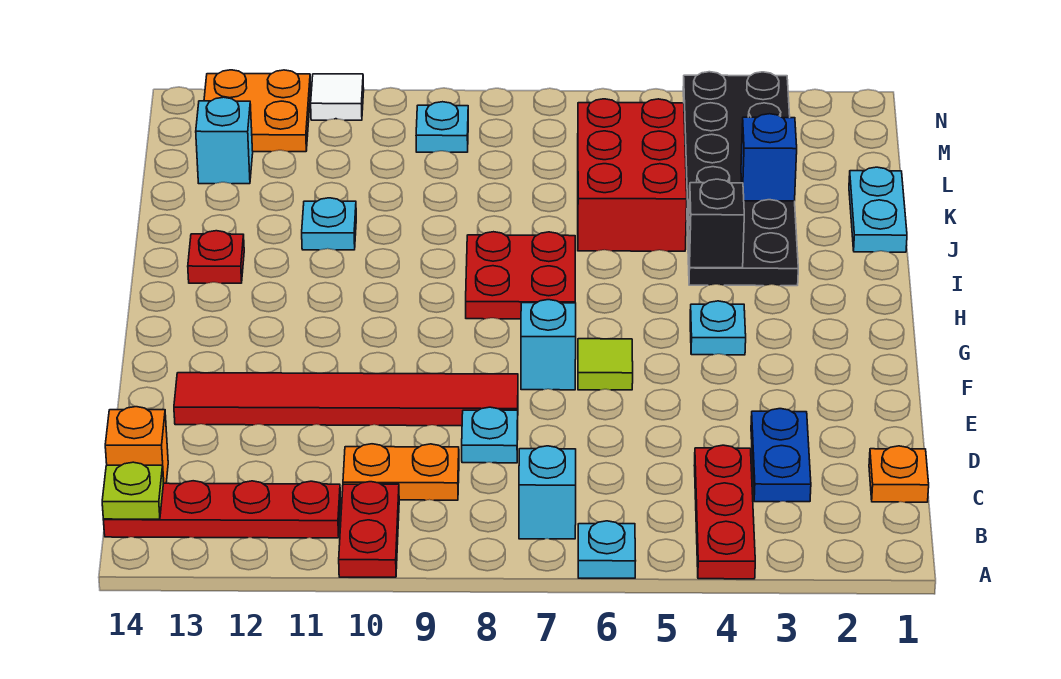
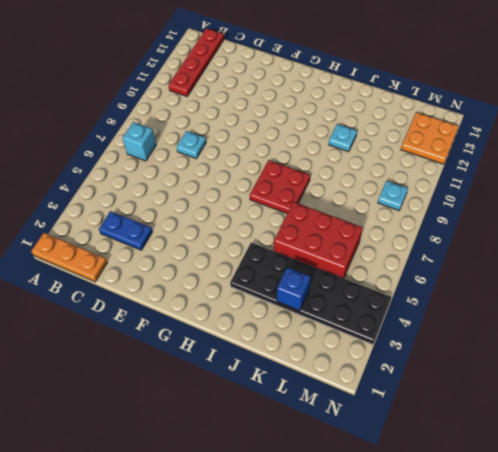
orange plate A1:C1 level 1 -> orange plate C1 level 1
none -> red plate A4:C4 level 1
none -> cyan plate A6 level 1
none -> red plate A10:B10 level 1

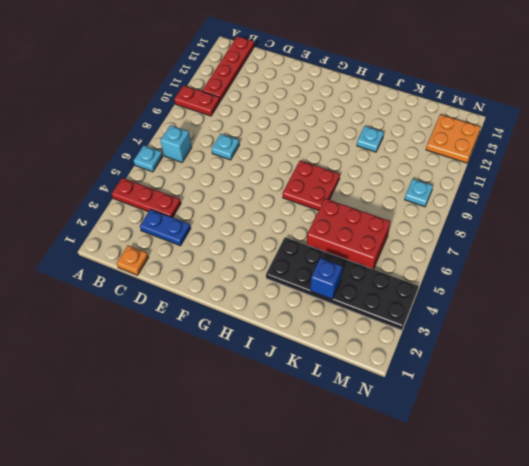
none -> orange plate C9:C10 level 1
none -> orange brick C14 level 1
none -> red tile E8:E13 level 1

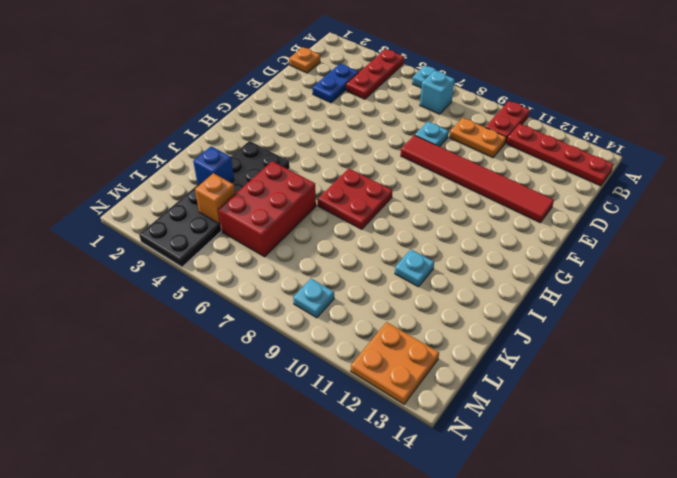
orange brick L4 level 2 -> orange brick C14 level 1
none -> lime tile F6 level 1
none -> cyan brick F7 level 1
none -> cyan plate G4 level 1

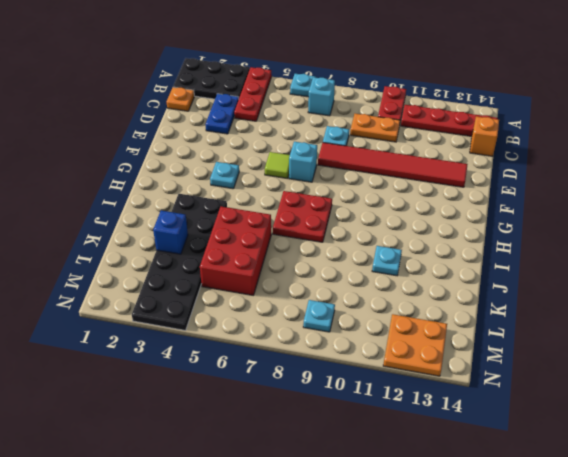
black plate A1:B3 level 1 -> none
none -> red plate I13 level 1
none -> cyan plate J1:K1 level 1
none -> cyan brick L13 level 1

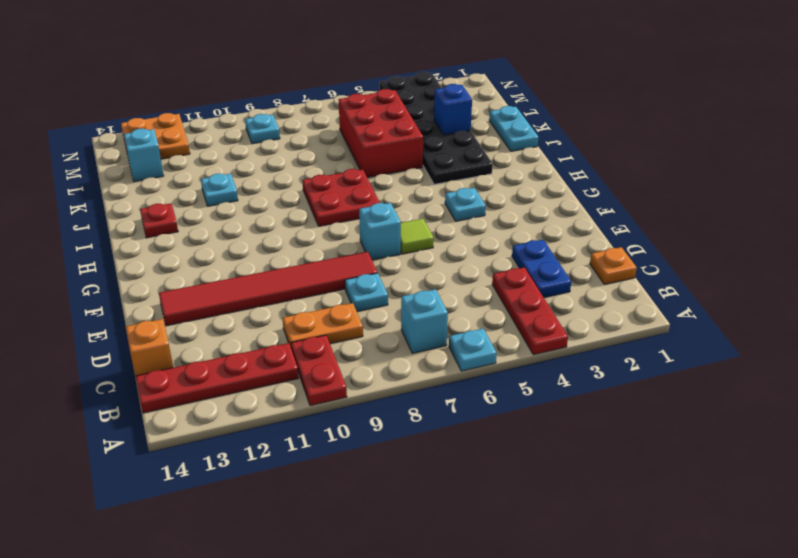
none -> white tile N11 level 1
none -> lime plate B14 level 2
none -> black brick I4 level 2

